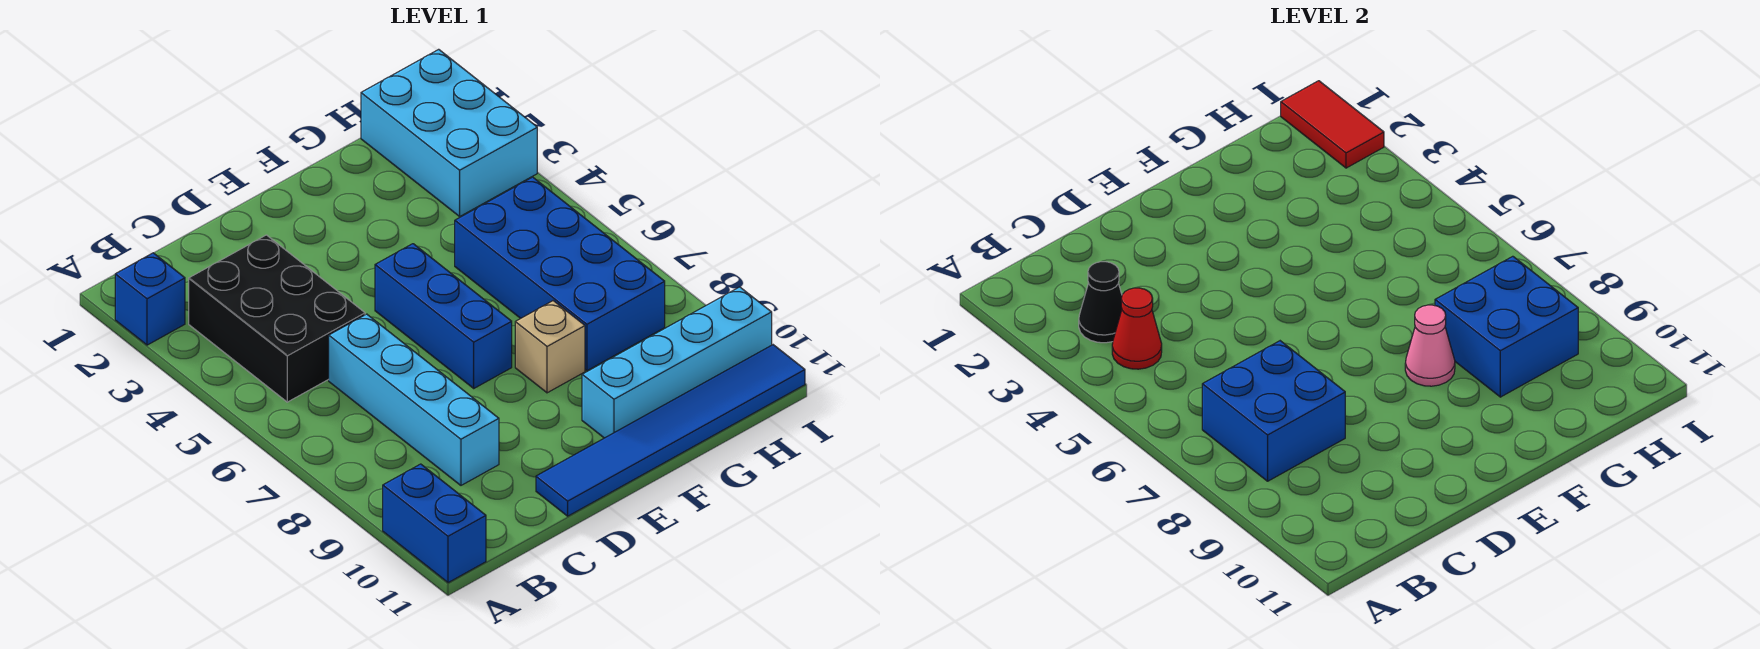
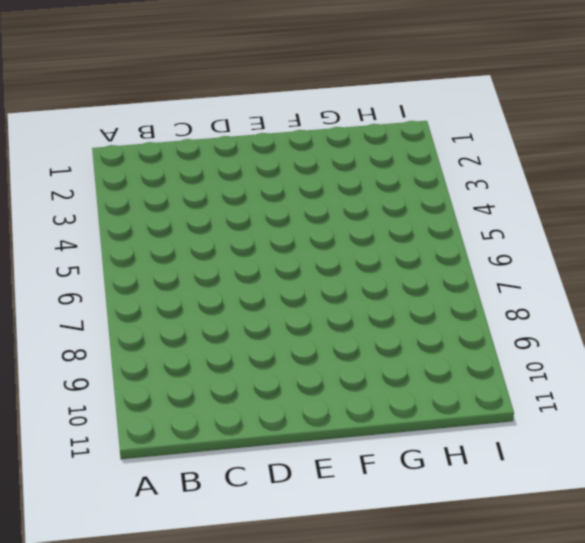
none -> blue brick A2 level 1
none -> blue brick A10:A11 level 1
none -> black brick B3:C5 level 1

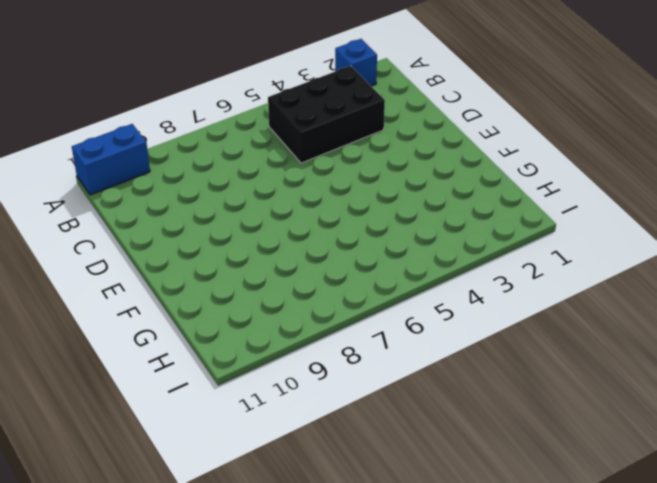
none -> cyan brick C6:C9 level 1
none -> blue tile D11:I11 level 1
none -> blue brick E5:E7 level 1

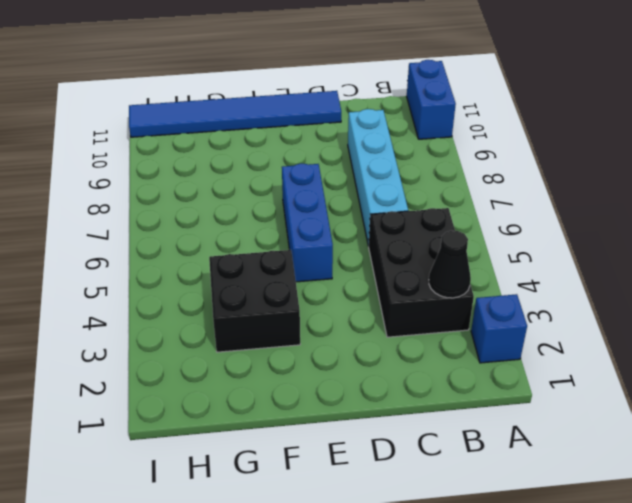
black brick F3:G4 level 1 -> none
none -> tan brick F8 level 1
none -> cyan brick F10:I10 level 1
none -> blue brick G5:H8 level 1

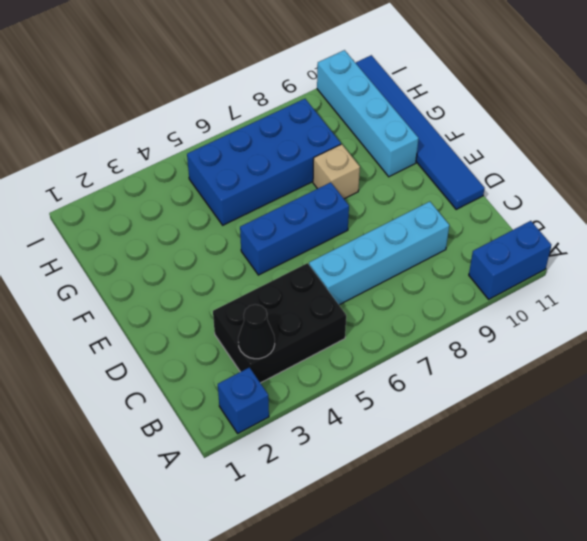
none -> cyan brick H1:I3 level 1
none -> red cone B4 level 2
none -> blue brick B7:C8 level 2

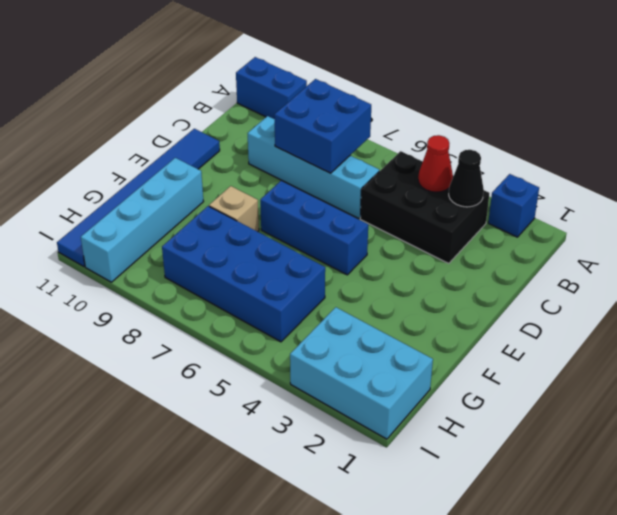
none -> pink cone F8 level 2
none -> blue brick G8:H9 level 2
none -> red tile I1:I2 level 2

